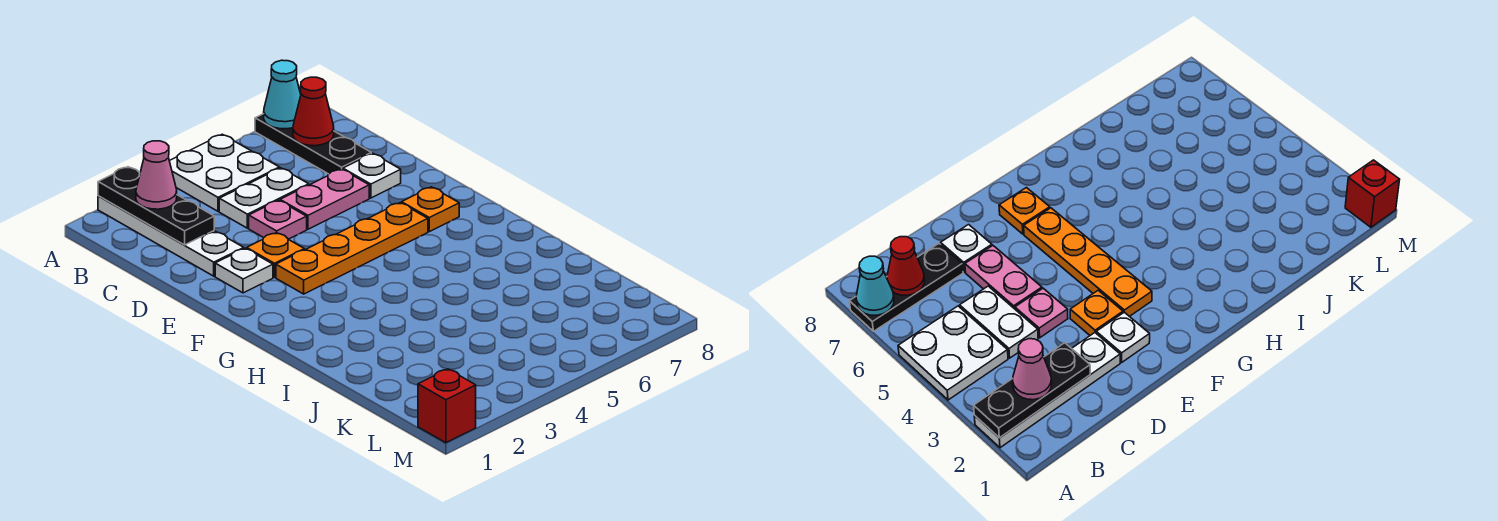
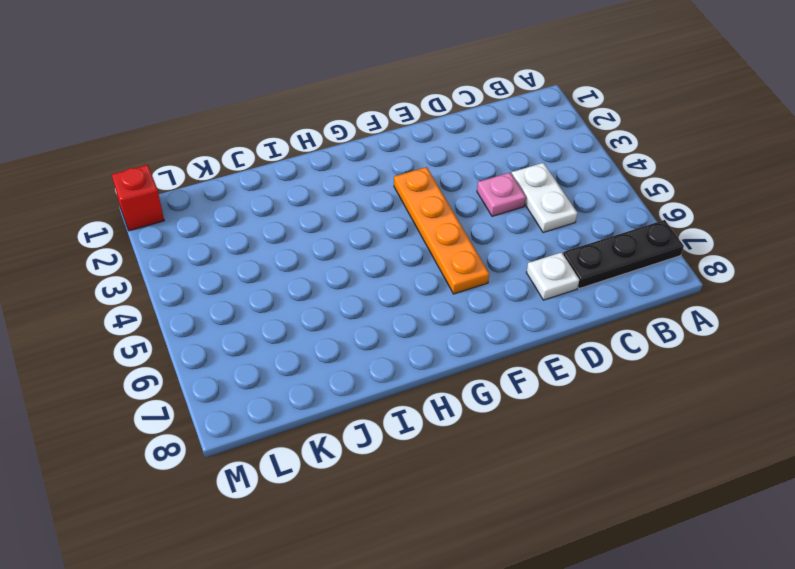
none -> white plate A2:D2 level 1
none -> white plate A4:B5 level 1
none -> pink plate D5:D6 level 1

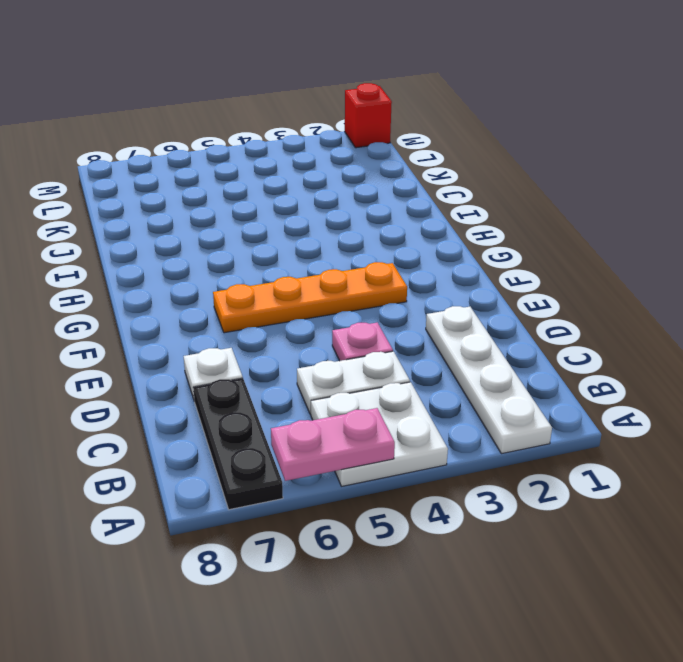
pink plate A5:A6 level 2 -> pink plate D5:D6 level 1
none -> white plate E2 level 1
none -> orange plate E3 level 1
none -> orange plate F7 level 1

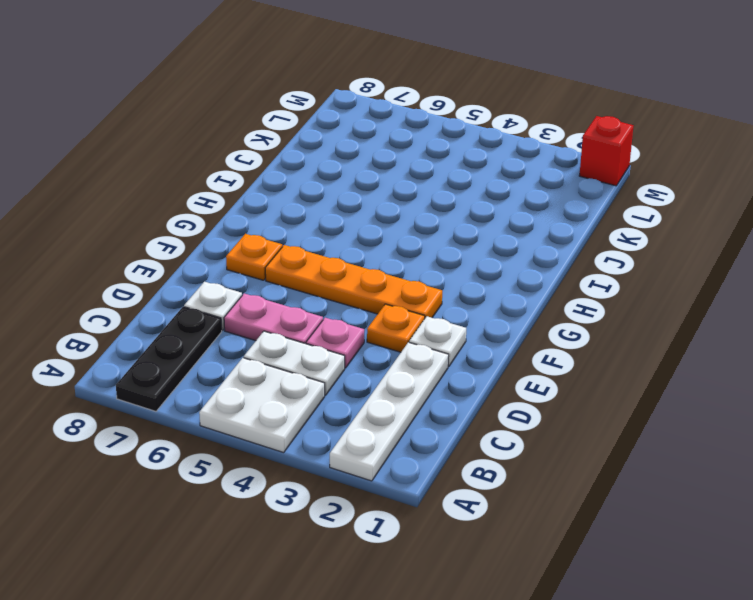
none -> black plate A2:C2 level 2
none -> cyan cone A7 level 2
none -> red cone B7 level 2

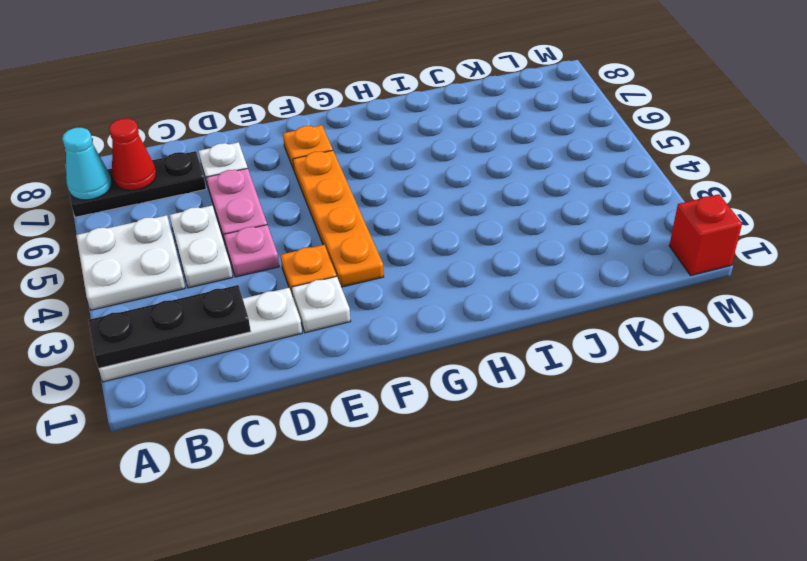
none -> pink cone B2 level 3

